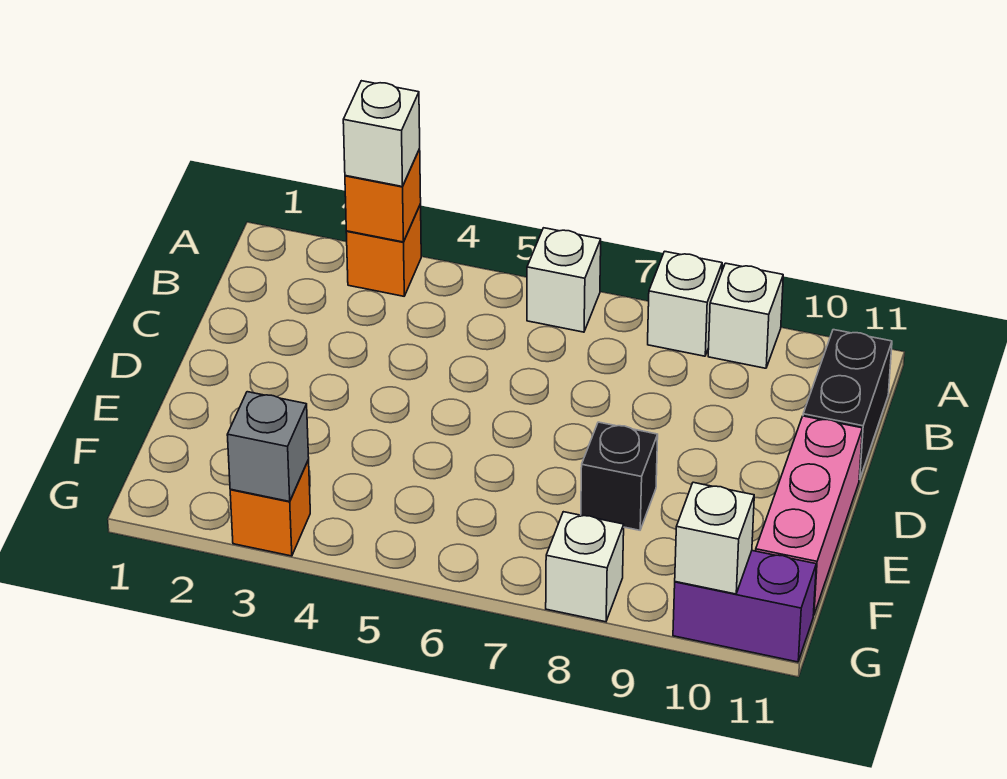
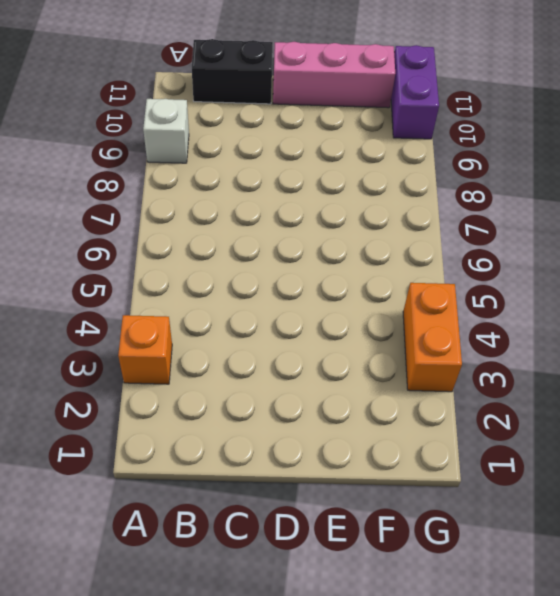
orange brick G3:G4 level 1 -> orange brick G3 level 1
none -> white brick A6 level 1
none -> white brick A8 level 1
none -> black brick E8 level 1

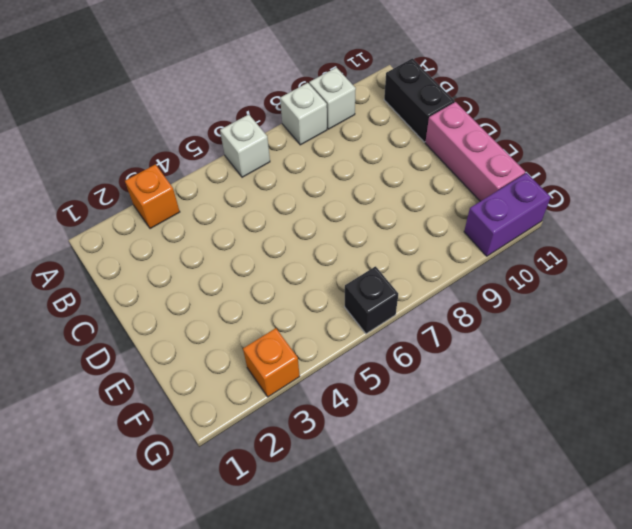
black brick G6 level 1 -> black brick E8 level 1
none -> white brick G8 level 1
none -> orange brick A3 level 2
none -> grey brick G3 level 2

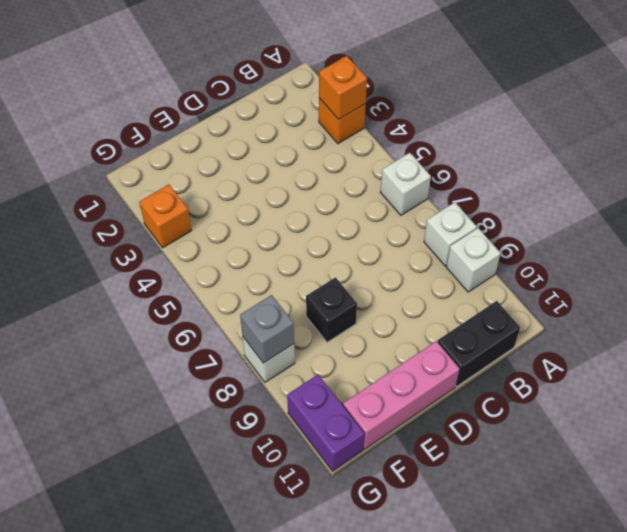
grey brick G8 level 2 -> grey brick G3 level 2
none -> white brick G10 level 2
none -> white brick A3 level 3

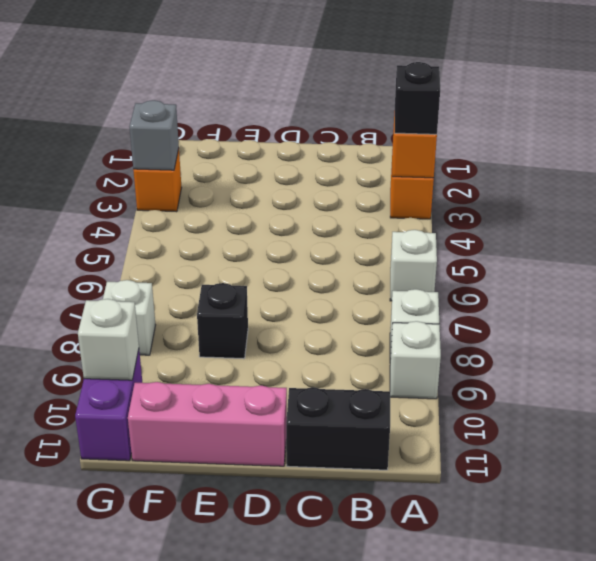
black brick A3 level 3 -> white brick A3 level 3

